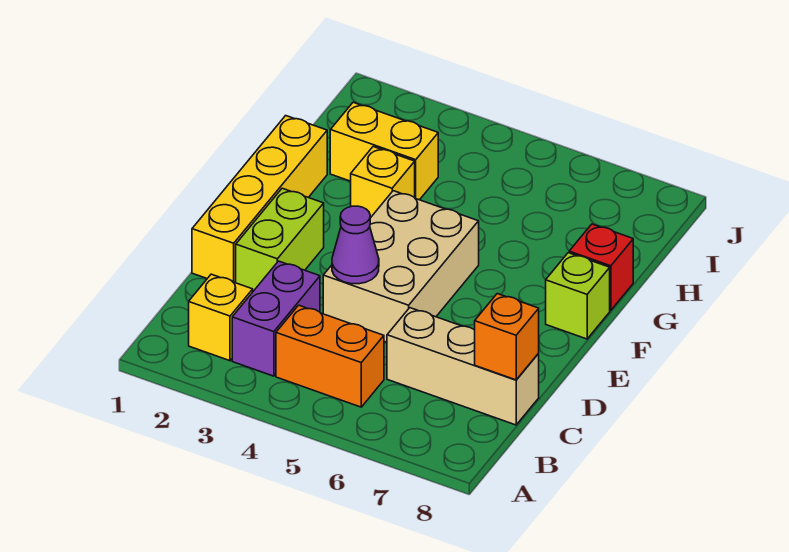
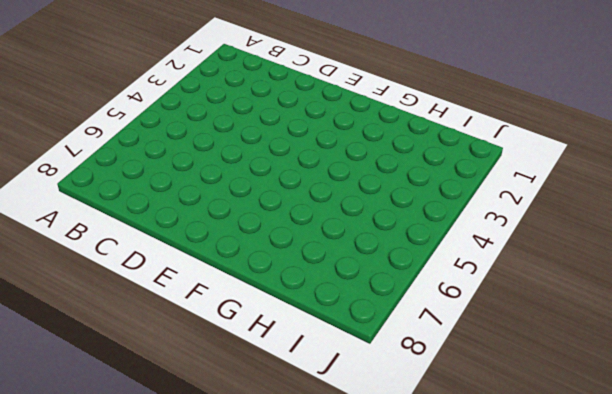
none -> yellow brick B2 level 1
none -> purple brick B3:C3 level 1
none -> orange brick B4:B5 level 1

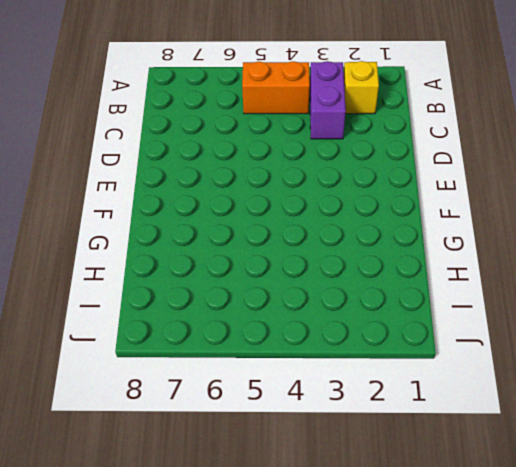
none -> tan brick C6:C8 level 1
none -> yellow brick D1:G1 level 1
none -> lime brick D2:E2 level 1

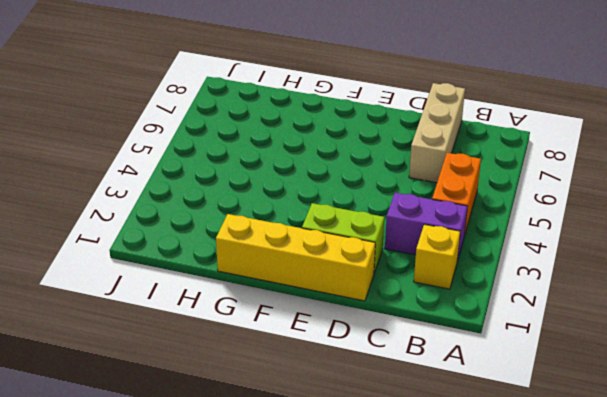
none -> tan brick D4:F5 level 1
none -> lime brick F8 level 1
none -> yellow brick G3 level 1

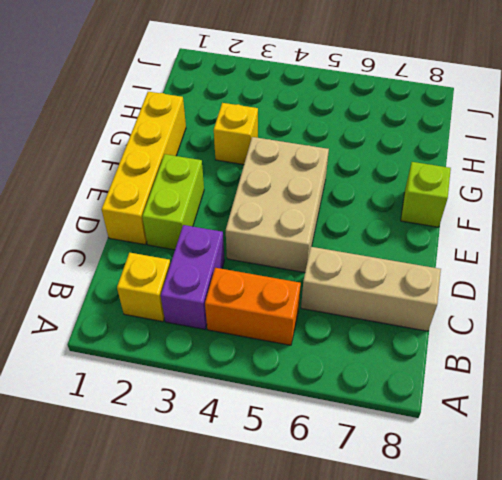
none -> red brick G8 level 1
none -> yellow brick H2:H3 level 1
none -> orange brick C8 level 2

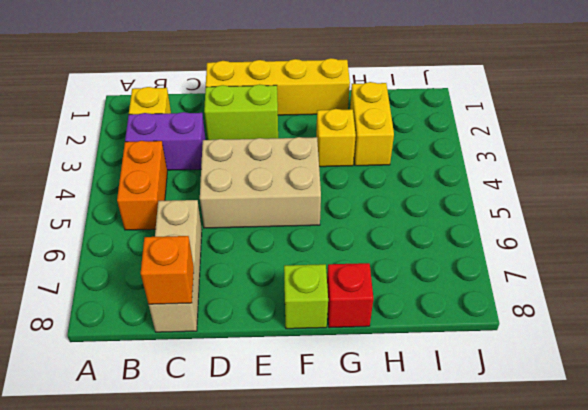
none -> purple cone D4 level 2

